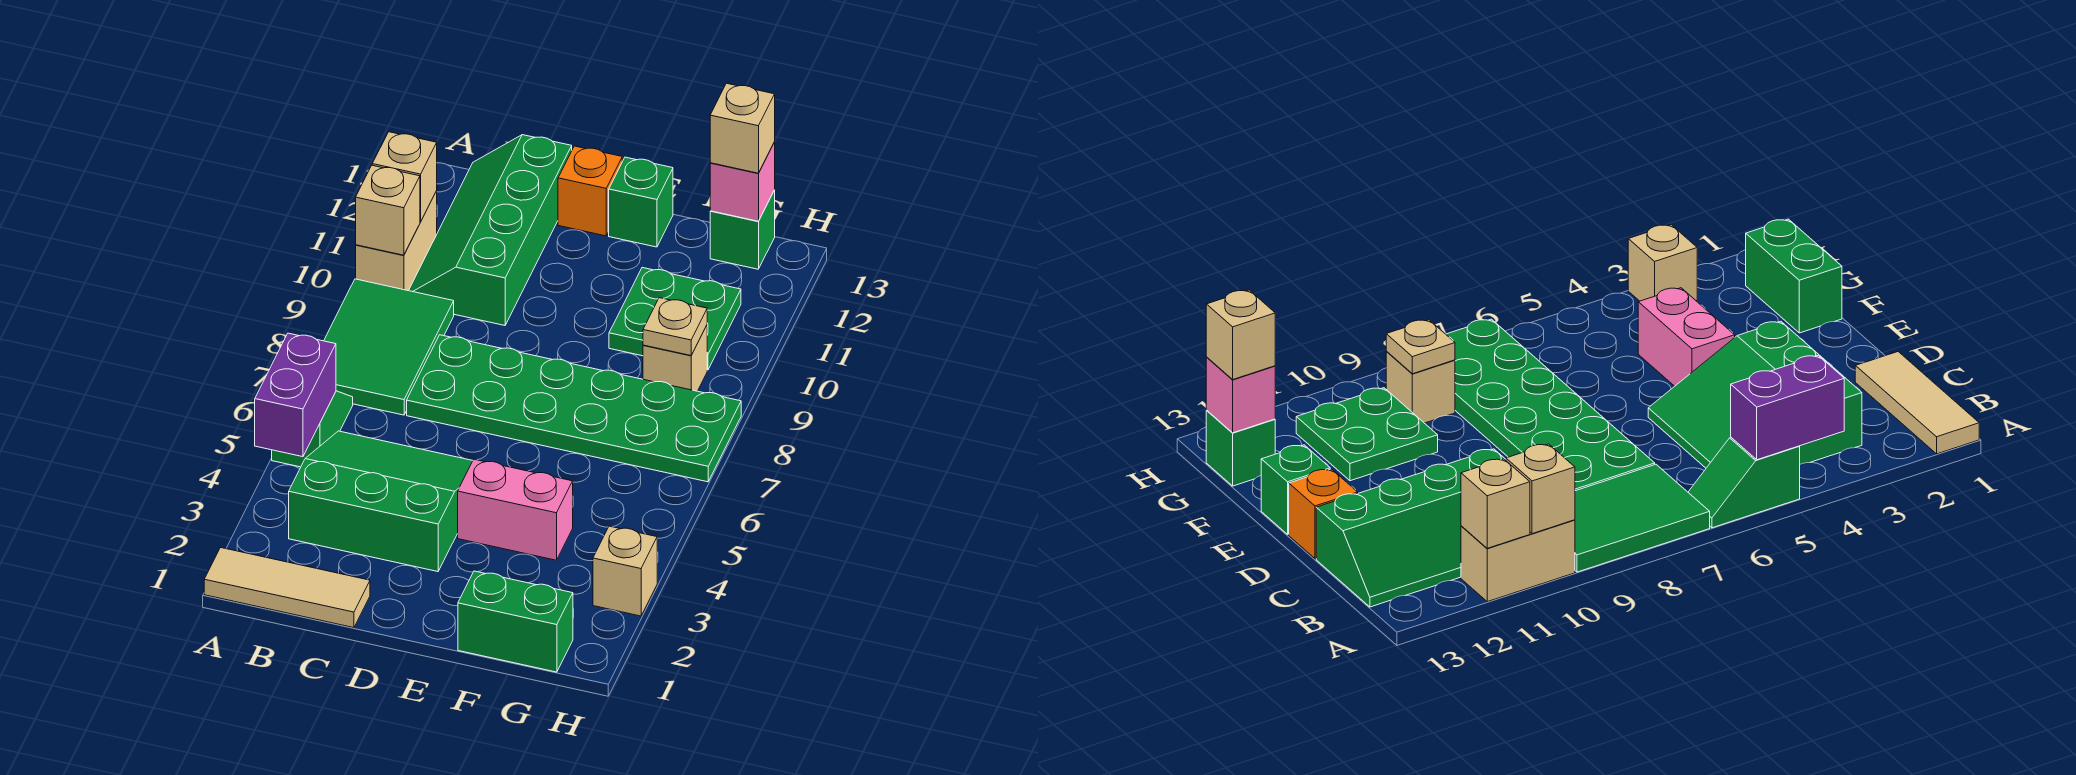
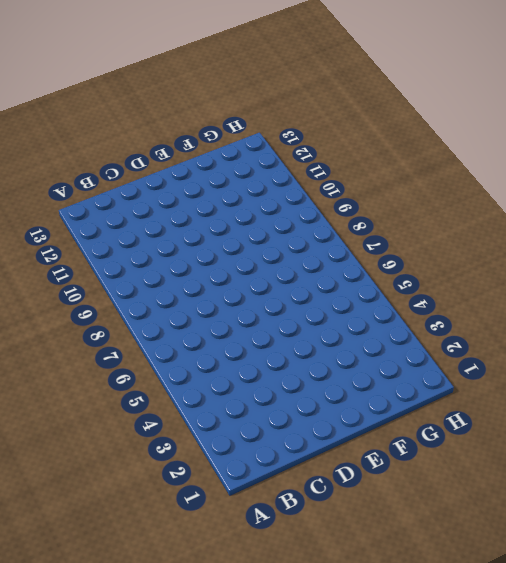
none -> tan tile A1:C1 level 1
none -> green slope A5:A6 level 1 top 5
none -> green tile A7:B9 level 1

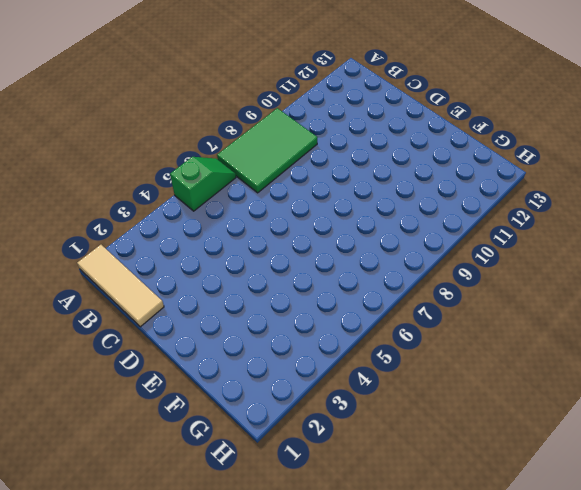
none -> tan brick A10:A11 level 1
none -> green slope B3:D5 level 1 top 3
none -> green slope B10:C13 level 1 top C

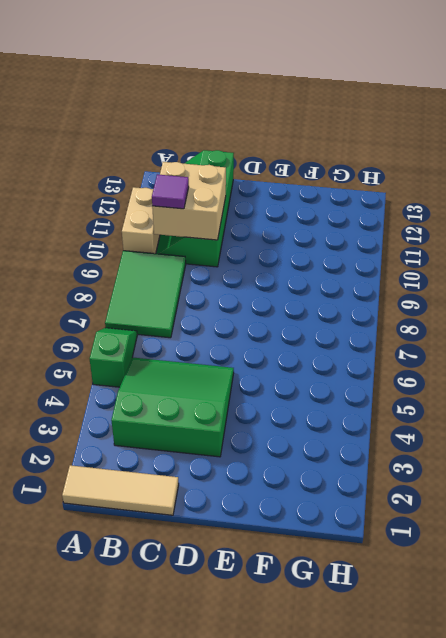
tan brick B10:C11 level 2 -> none
purple tile B10 level 3 -> none
none -> green plate C7:H8 level 1
none -> orange brick D13 level 1
none -> pink brick E4:F4 level 1

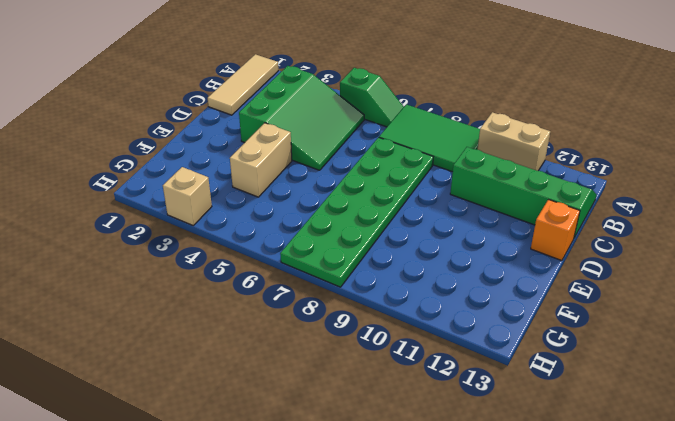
tan brick E4:F4 level 1 -> pink brick E4:F4 level 1
none -> green brick E13 level 1
none -> green brick F1:G1 level 1
none -> green plate F10:G11 level 1

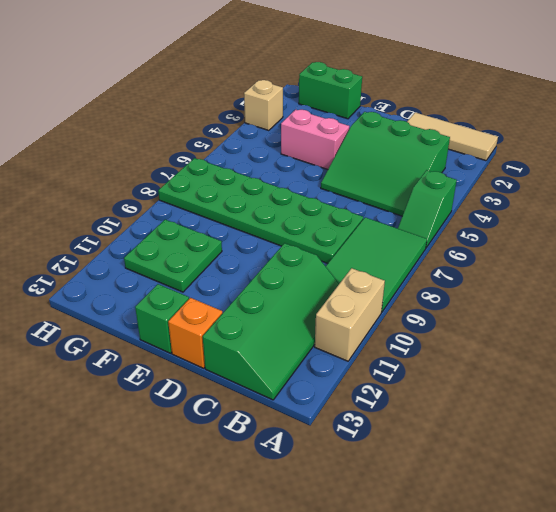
none -> tan brick G9 level 1
none -> green brick G13 level 1
none -> purple brick A4:A5 level 2

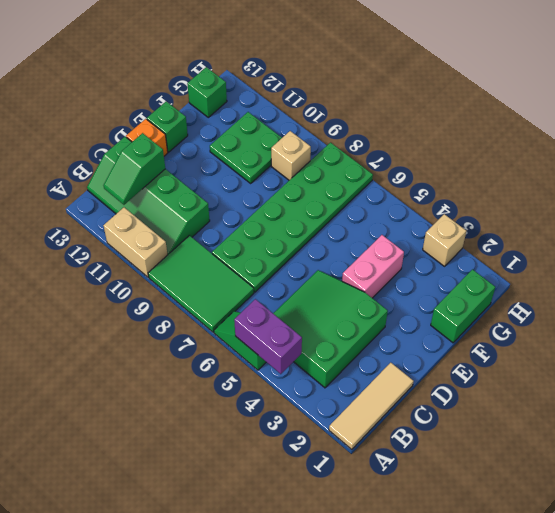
green slope B12:C12 level 2 top C -> none
none -> tan brick A10 level 2
none -> tan brick A11 level 2
none -> tan plate G9 level 2

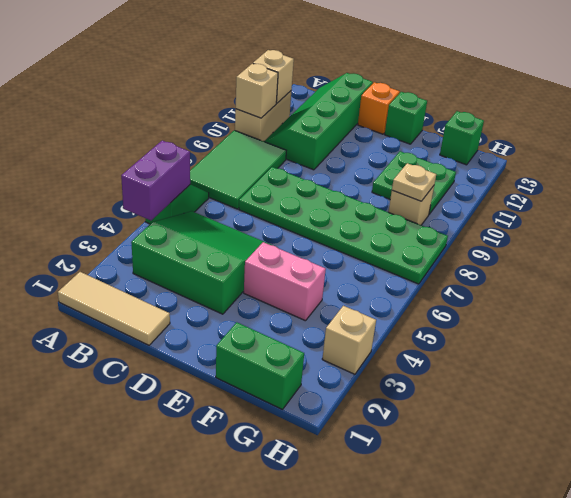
none -> pink brick G13 level 2
none -> tan brick G13 level 3

